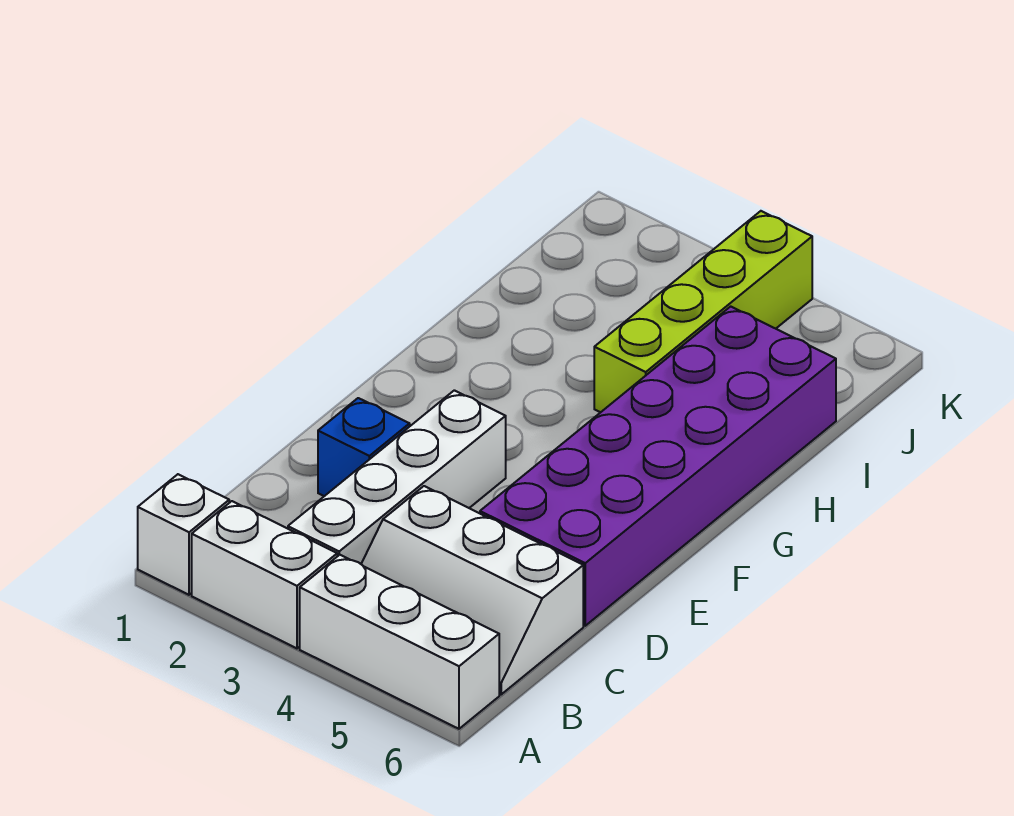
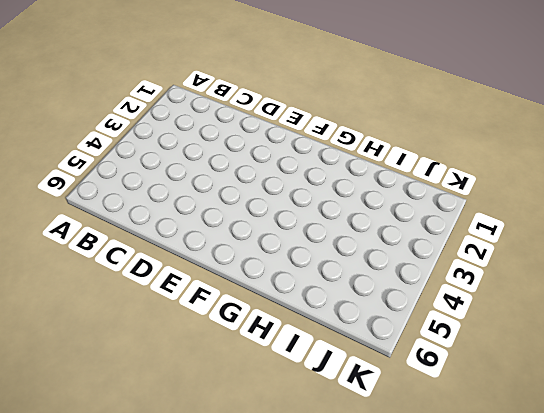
none -> white brick A1 level 1
none -> white brick A2:A3 level 1

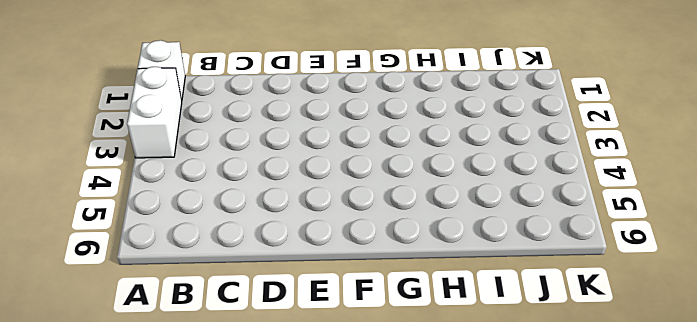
none -> white brick A4:A6 level 1
none -> white brick B3:E3 level 1

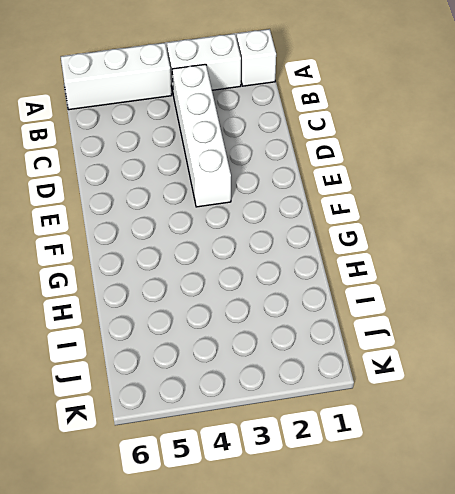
none -> white slope B4:C6 level 1 top C
none -> blue brick D2 level 1

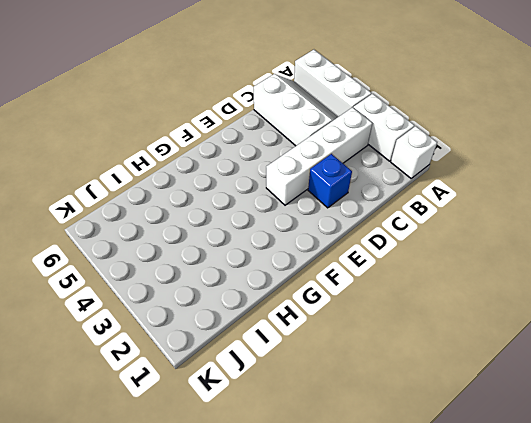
none -> purple brick D5:I6 level 1
none -> lime brick H4:K4 level 1

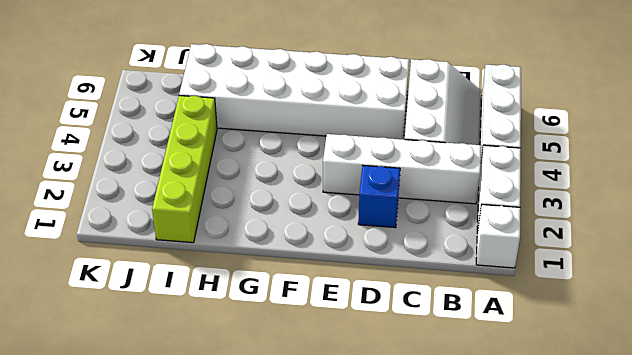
white brick D5:I6 level 1 -> purple brick D5:I6 level 1
lime brick I1:I4 level 1 -> lime brick H4:K4 level 1

